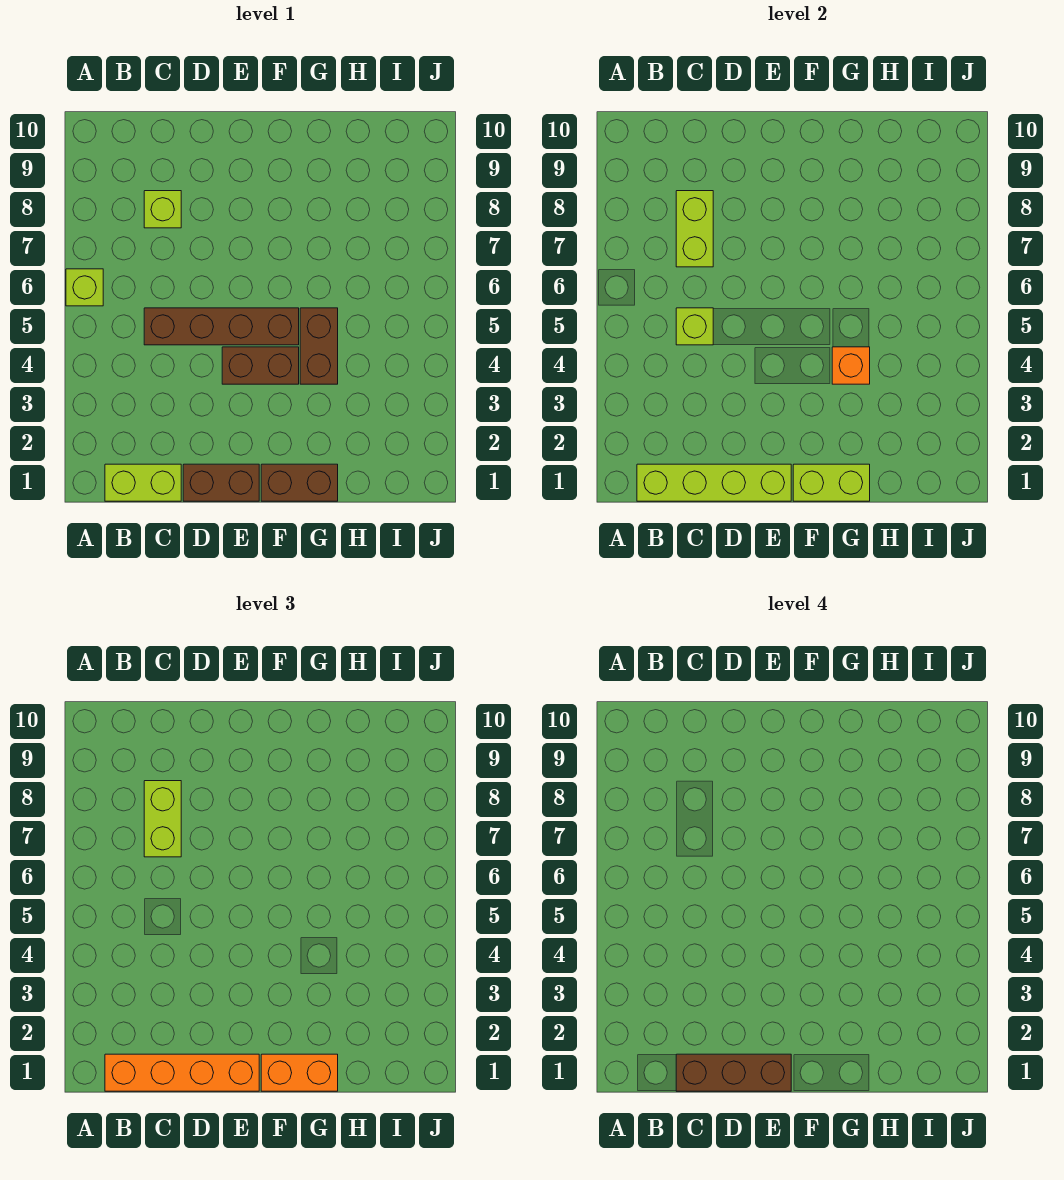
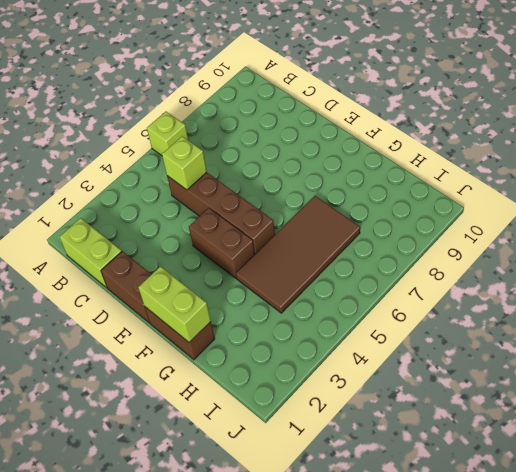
brown tile G4:H7 level 1 -> brown brick G4:G5 level 1
none -> lime brick C8 level 1
none -> lime brick B1:E1 level 2
none -> lime brick C7:C8 level 2

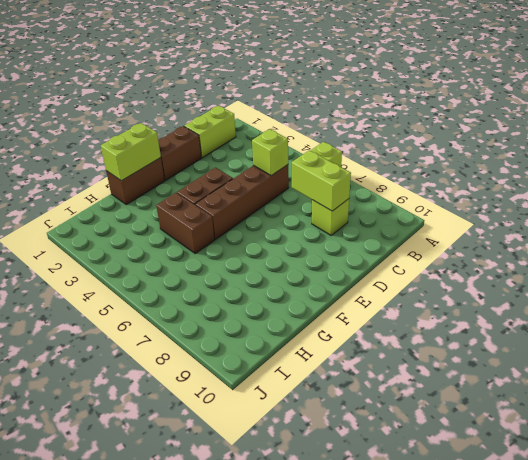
none -> lime brick B1:E1 level 2
none -> orange brick G4 level 2
none -> orange brick B1:E1 level 3

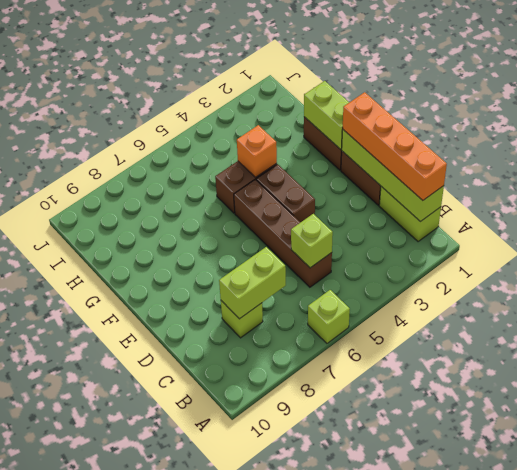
none -> lime brick C7:C8 level 3
none -> orange brick F1:G1 level 3
none -> brown brick C1:E1 level 4

